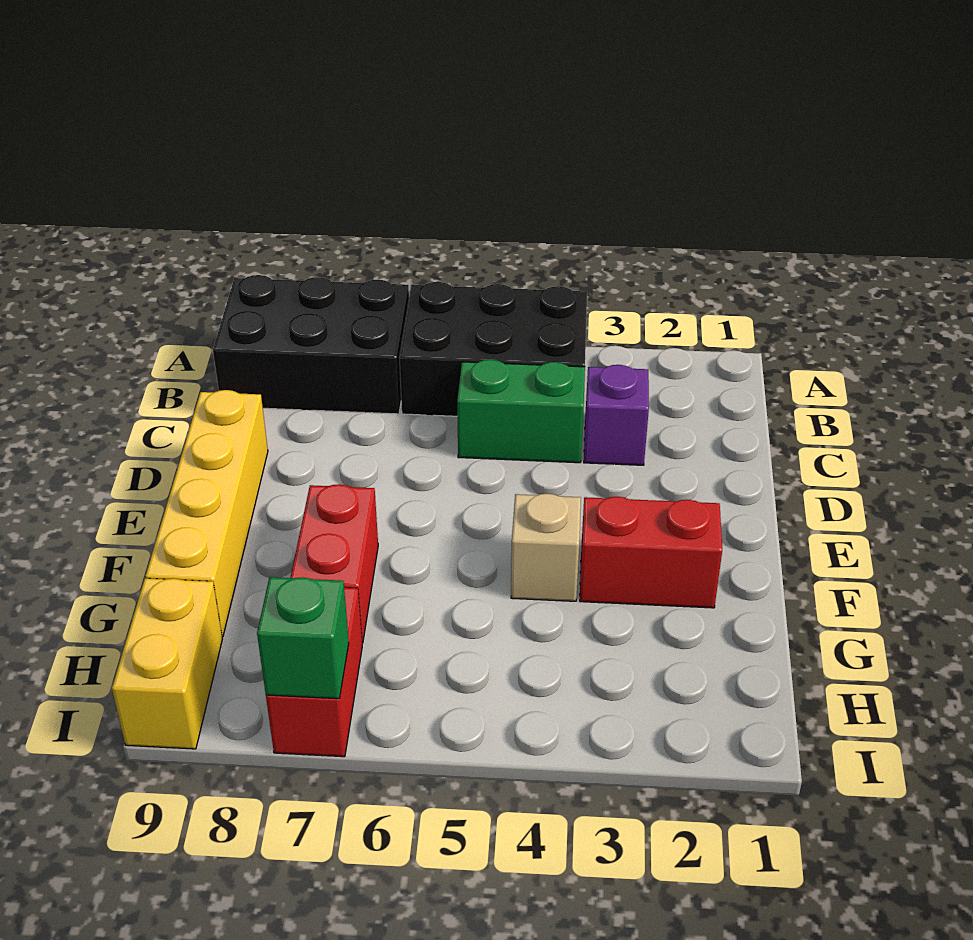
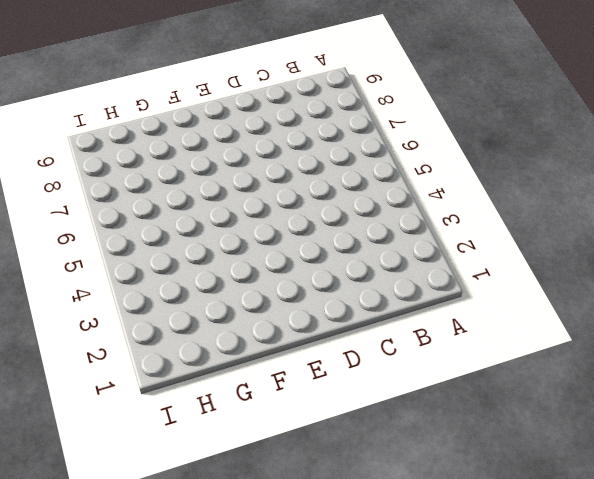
none -> black brick A4:B6 level 1
none -> black brick A7:B9 level 1

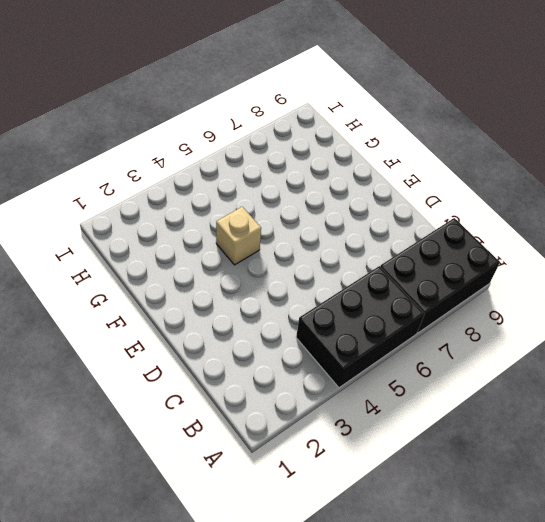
none -> purple brick C3 level 1
none -> green brick C4:C5 level 1

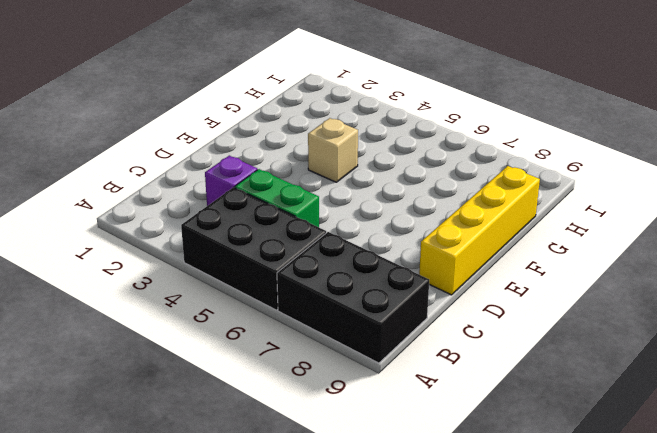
none -> red brick F2:F3 level 1
none -> red brick F7:G7 level 1

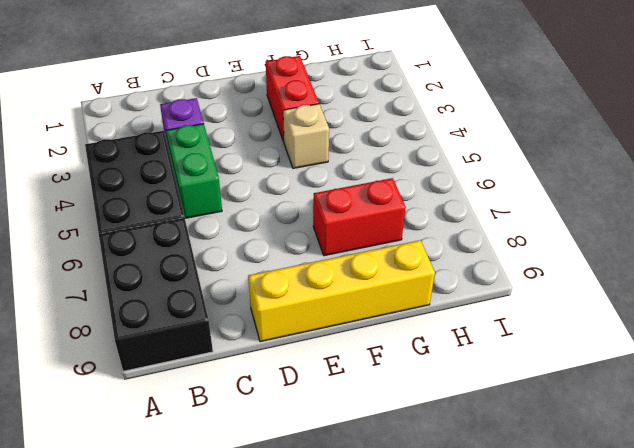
none -> red brick H7:I7 level 1
none -> yellow brick H9:I9 level 1

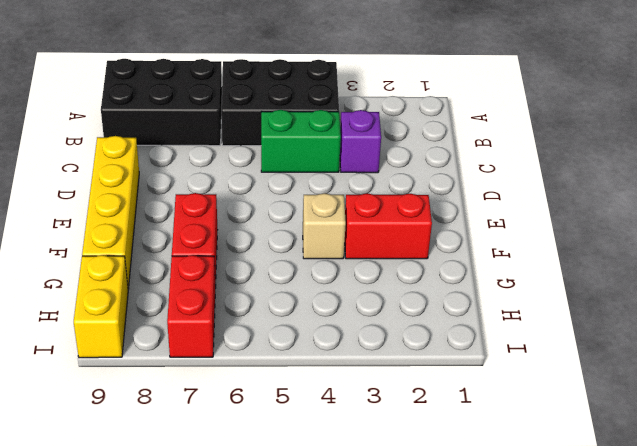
none -> green brick I7 level 2

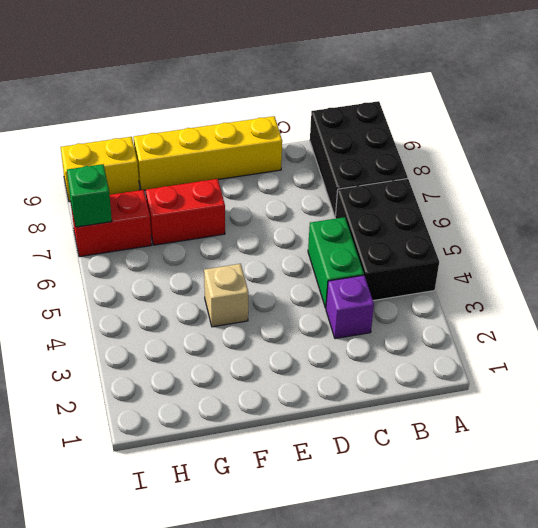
none -> red brick F2:F3 level 1

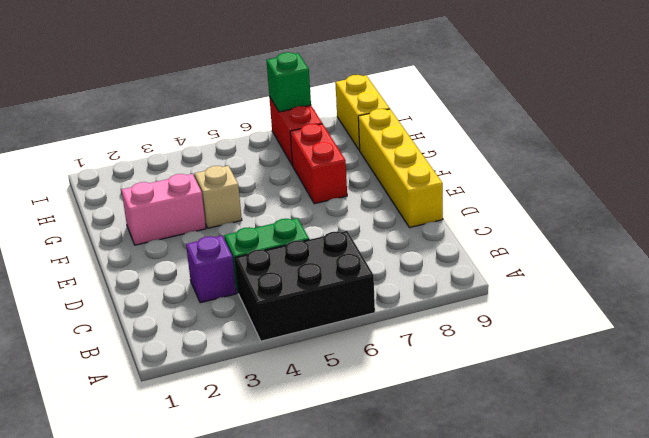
pink brick F2:F3 level 1 -> red brick F2:F3 level 1
none -> black brick A7:B9 level 1

